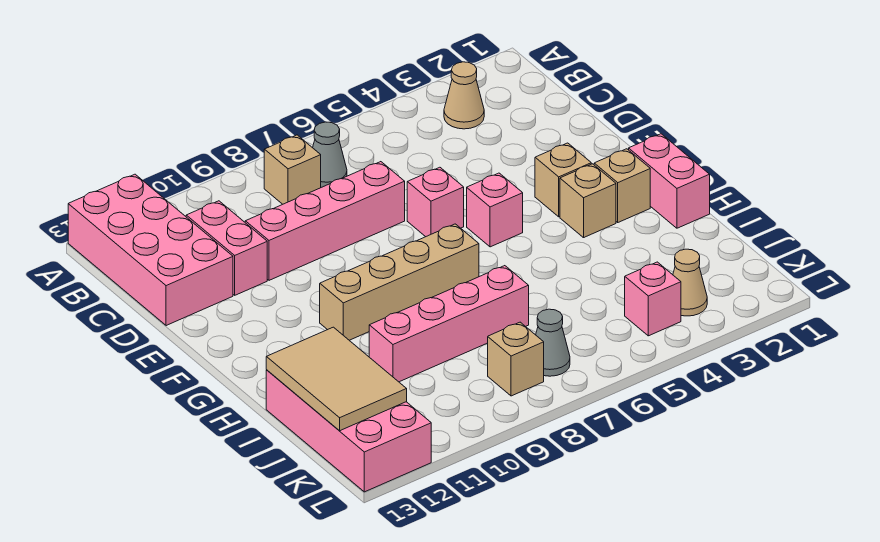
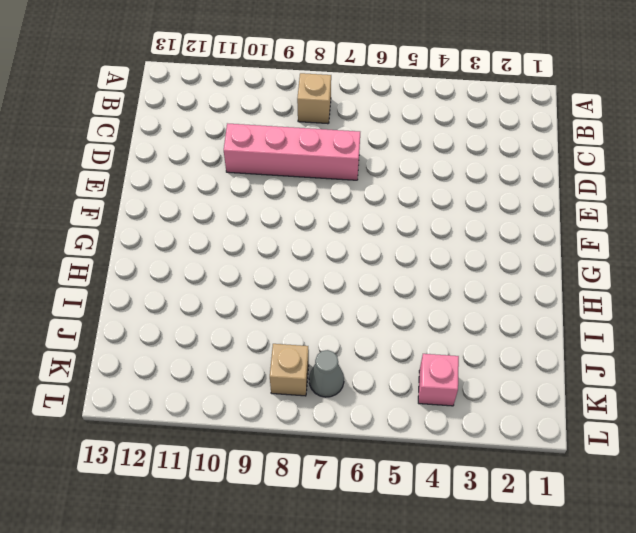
none -> pink brick A12:D13 level 1
none -> tan cone B3 level 1
none -> grey cone B7 level 1

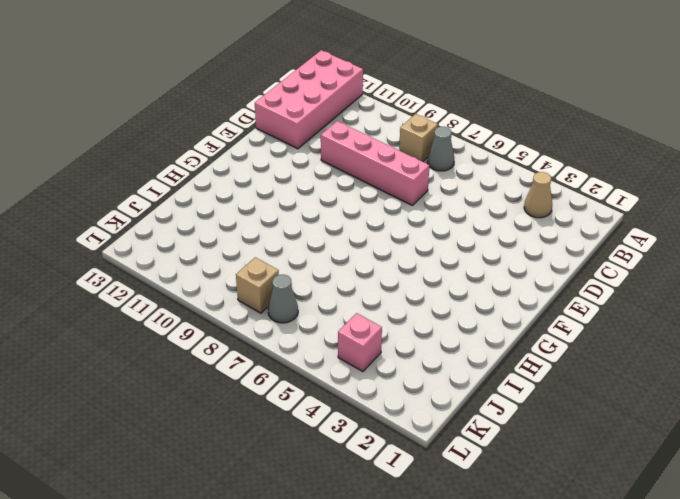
none -> pink brick C11:D11 level 1
none -> pink brick E6 level 1
none -> tan brick F3 level 1

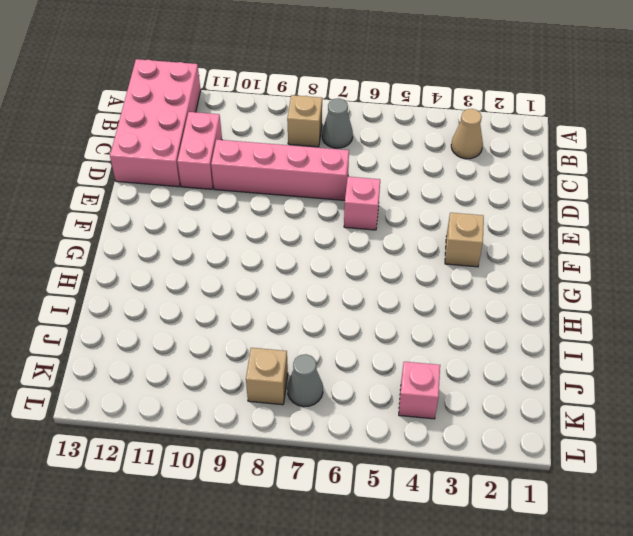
none -> pink brick F5 level 1
none -> pink brick G1:H1 level 1
none -> tan brick G2 level 1

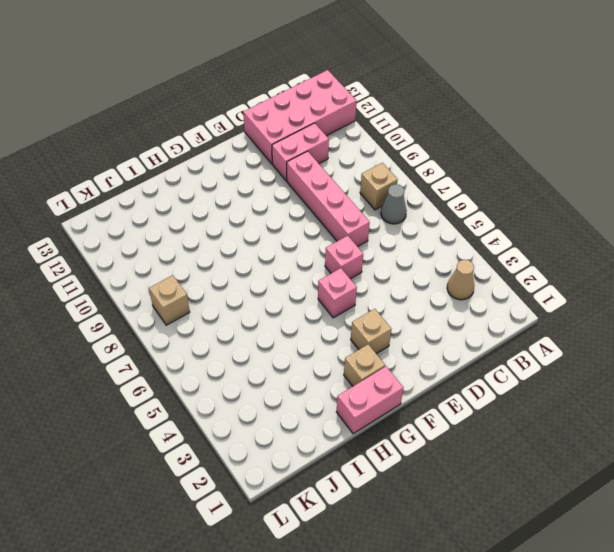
none -> tan brick G3 level 1
none -> tan brick G7:G10 level 1
none -> pink brick I7:I10 level 1

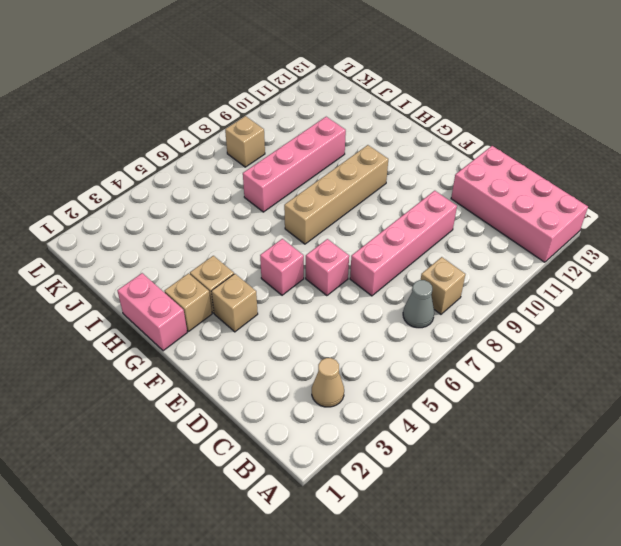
none -> pink brick C11:D11 level 1
none -> pink brick I12:L13 level 1
none -> tan cone K3 level 1

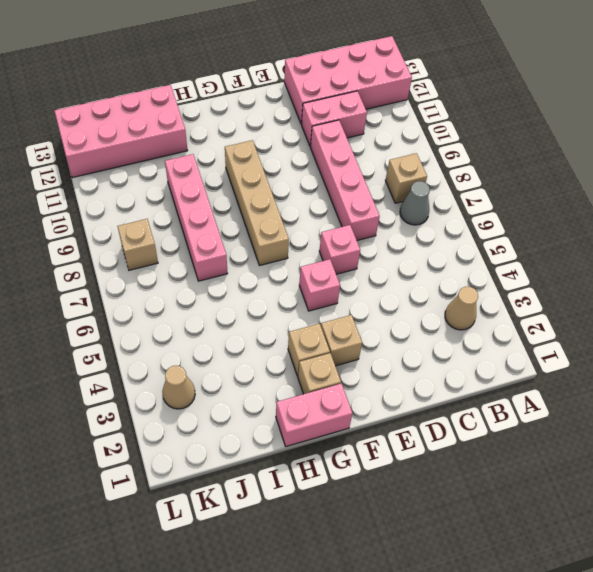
none -> pink brick K4 level 1
none -> grey cone K7 level 1
none -> tan tile I12:K13 level 2

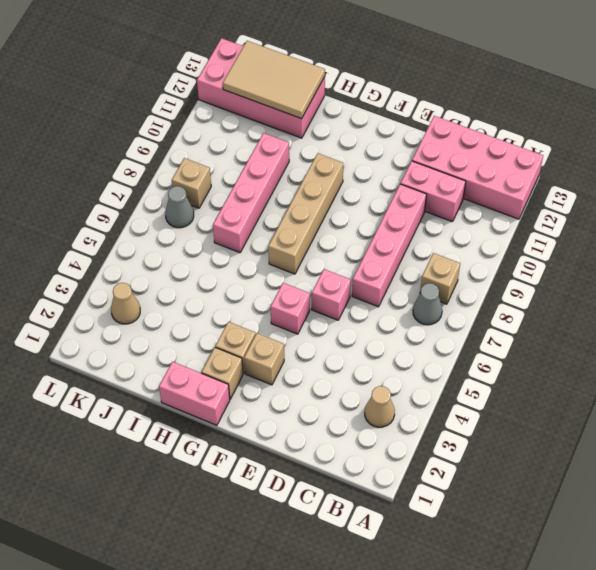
none -> pink brick K4 level 1

